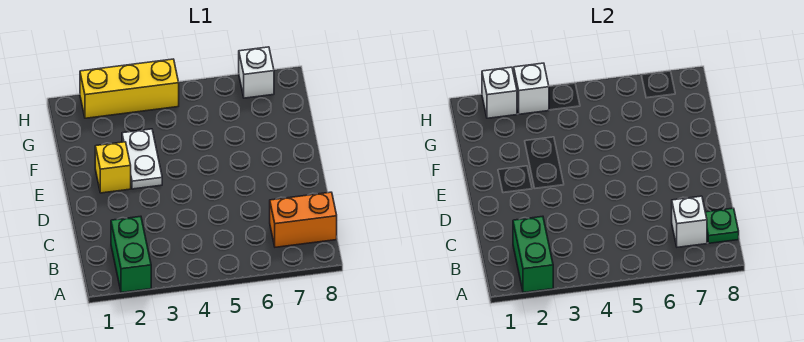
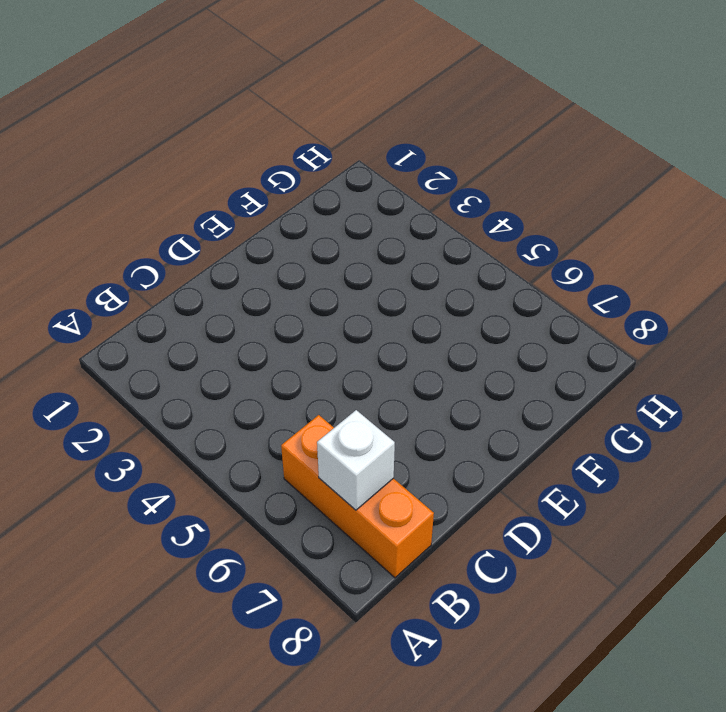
orange brick B6:B8 level 1 -> orange brick B7:B8 level 1
none -> green brick A2:B2 level 1
none -> yellow brick E2 level 1

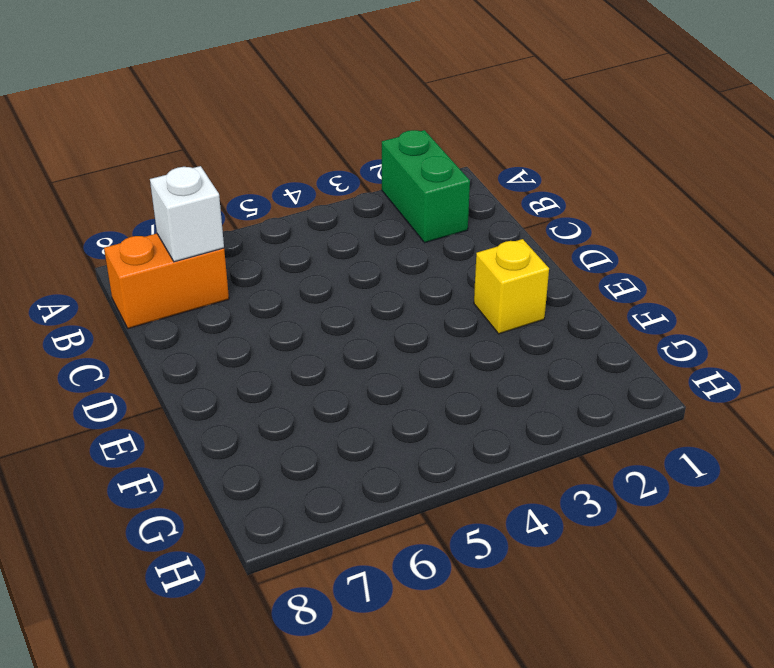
none -> white plate E3:F3 level 1
none -> yellow brick H2:H4 level 1

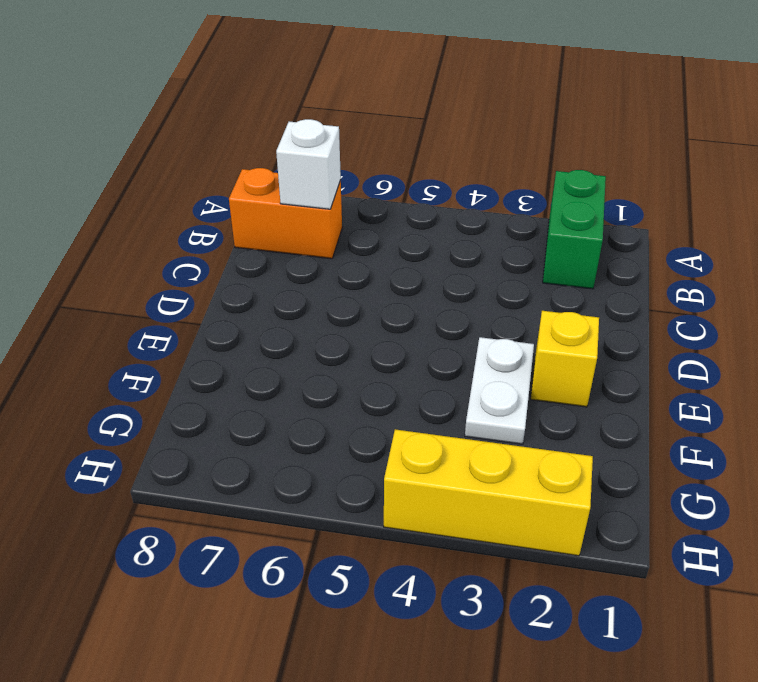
none -> white brick H7 level 1
none -> green brick A2:B2 level 2

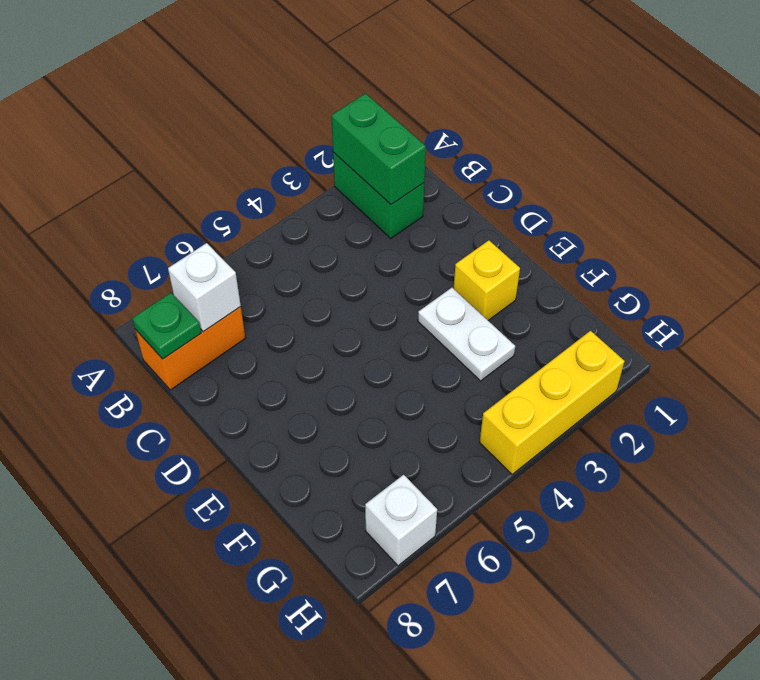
none -> white brick H2 level 2
none -> white brick H3 level 2

